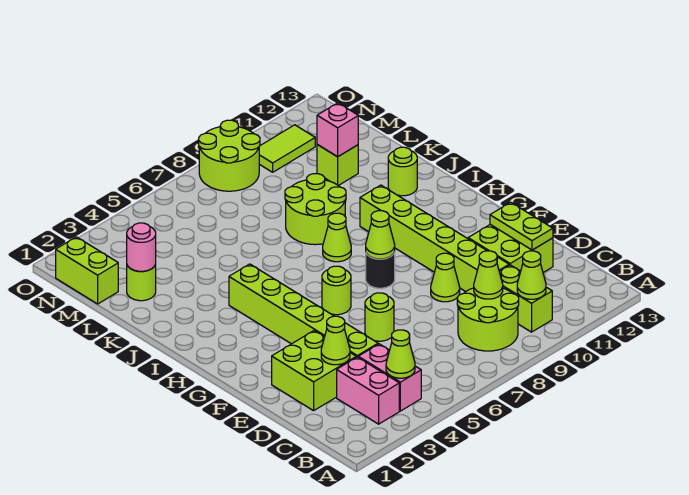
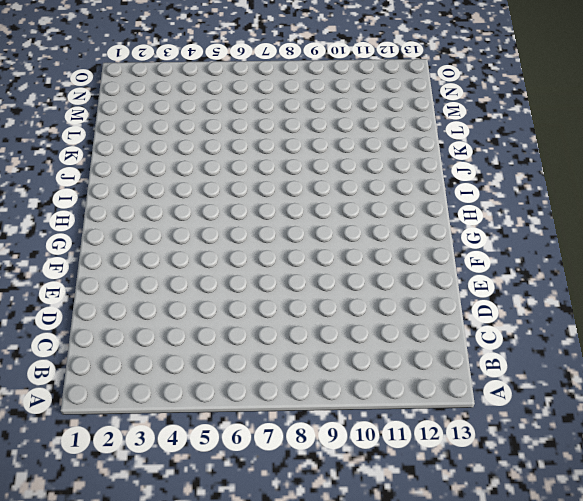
none -> pink brick B3:C3 level 1
none -> pink brick B4:C4 level 1
none -> lime round brick B8:C9 level 1

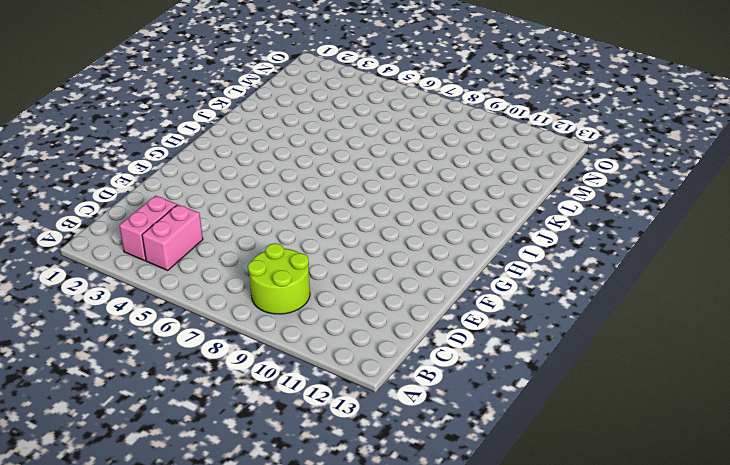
none -> lime brick B10:C10 level 1
none -> lime brick D2:E3 level 1
none -> lime brick D4:I4 level 1

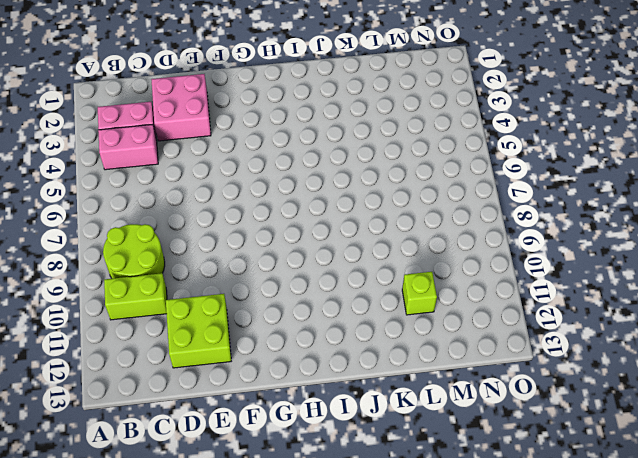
pink brick D2:E3 level 1 -> lime brick D2:E3 level 1
none -> lime brick D4:I4 level 1
none -> lime brick D10:I10 level 1
none -> lime round brick E6 level 1

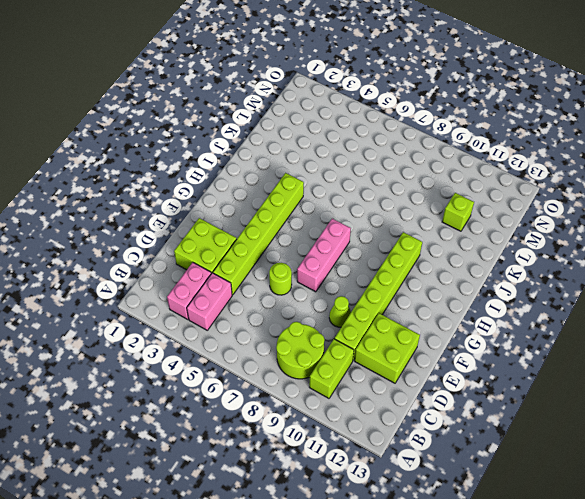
pink brick F7:H7 level 1 -> none
none -> lime round brick G6 level 1
none -> black round brick G8 level 1
none -> lime cone I8 level 1

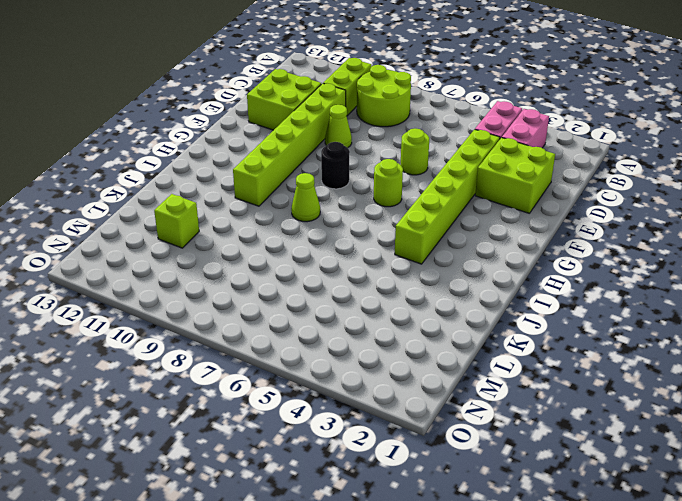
none -> lime round brick J8:K9 level 1
none -> lime round brick J12 level 1
none -> lime round brick L2 level 1

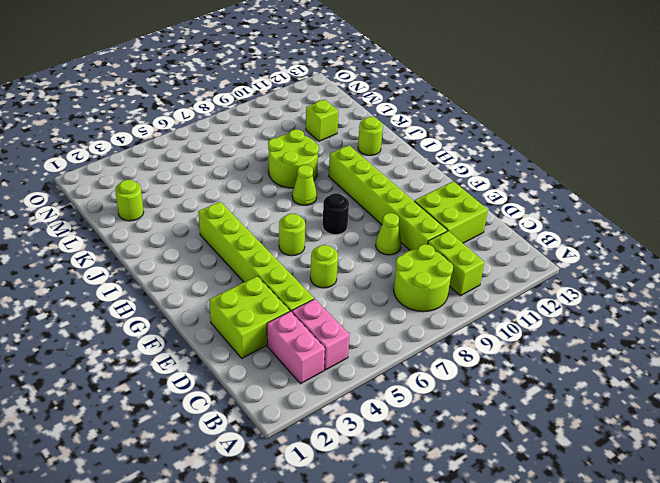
none -> lime brick M1:N1 level 1
none -> lime round brick N8:O9 level 1
none -> lime tile N10:N11 level 1

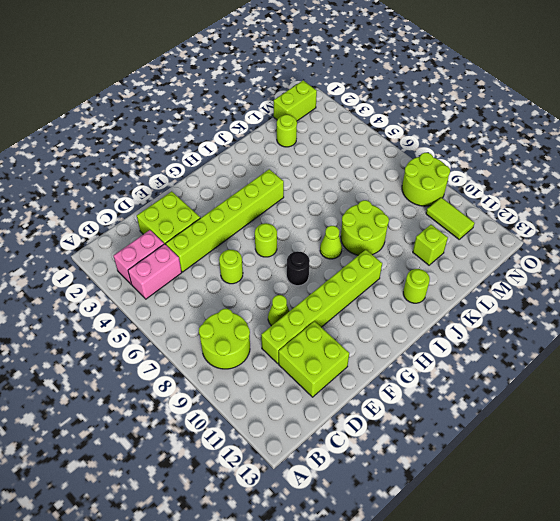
none -> lime brick B10:C10 level 1
none -> lime cone B4 level 2
none -> lime cone B10 level 2

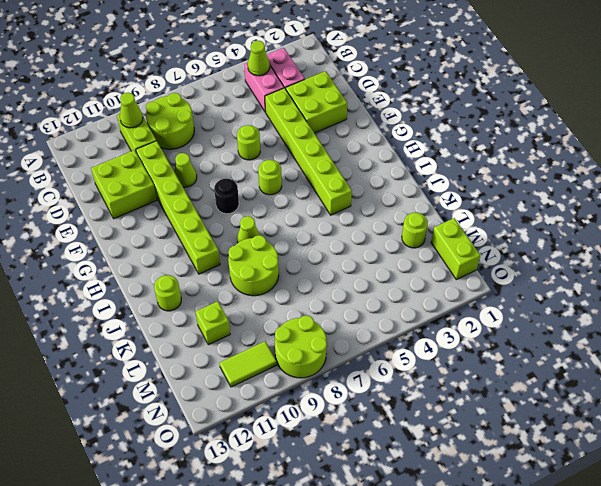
none -> lime cone C9 level 2
none -> lime cone D3 level 2
none -> lime plate D12:E12 level 2

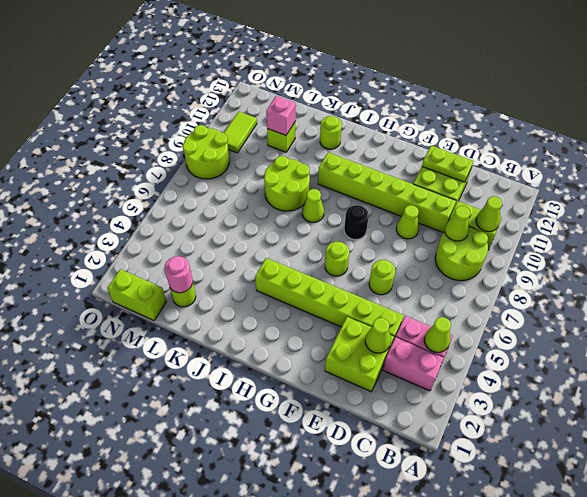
none -> lime cone G8 level 2

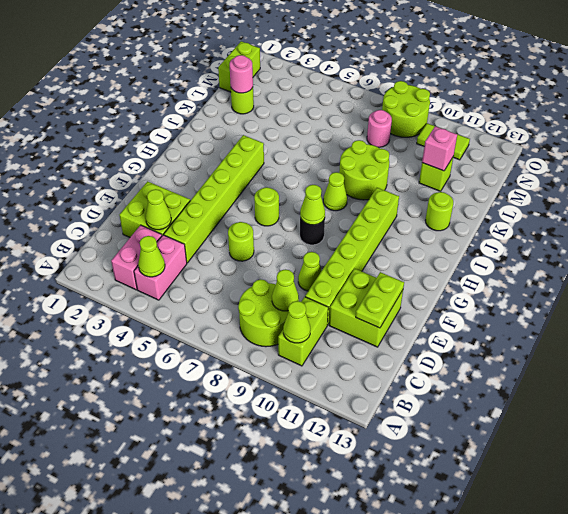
pink round brick M8 level 1 -> none

